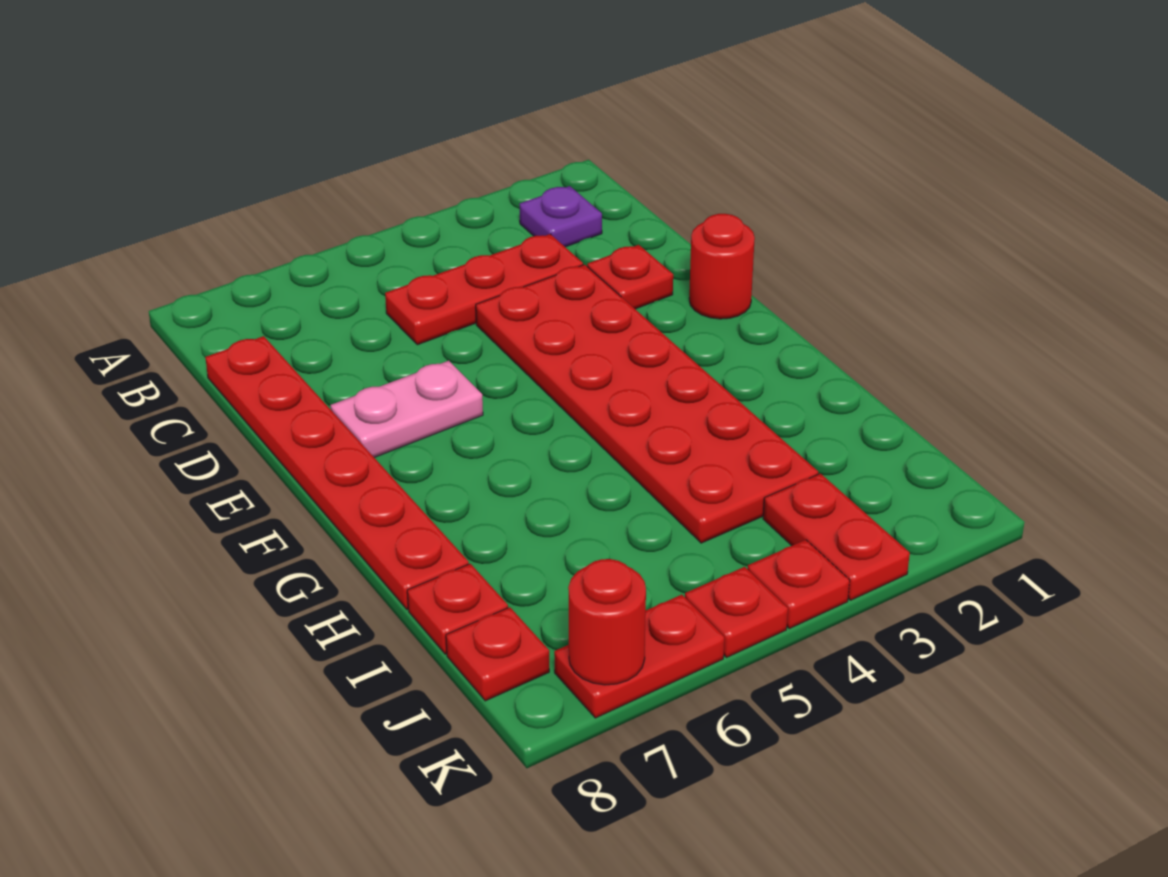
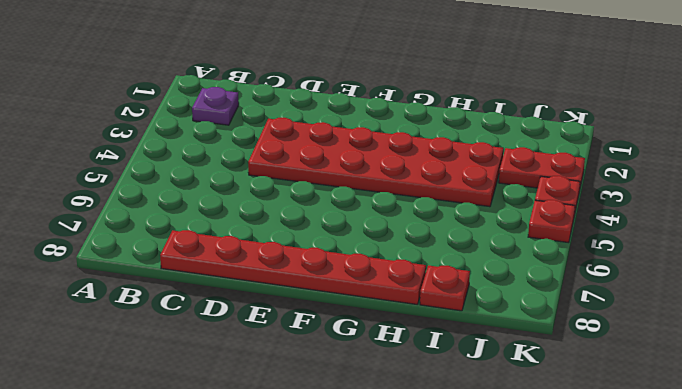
none -> red plate C3:C5 level 1
none -> red plate D2 level 1
none -> red round brick E1 level 1

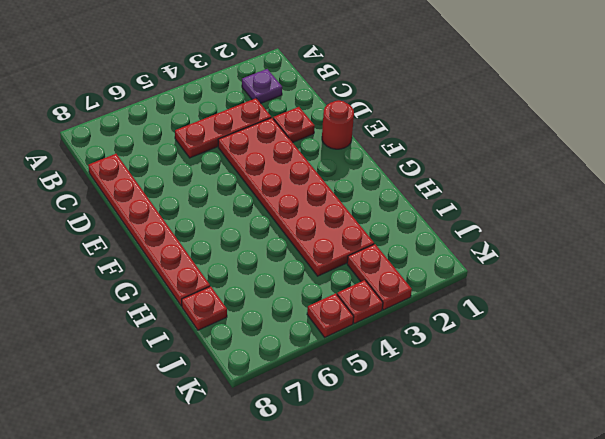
none -> pink plate E6:E7 level 1
none -> red plate J8 level 1
none -> red plate K6:K7 level 1

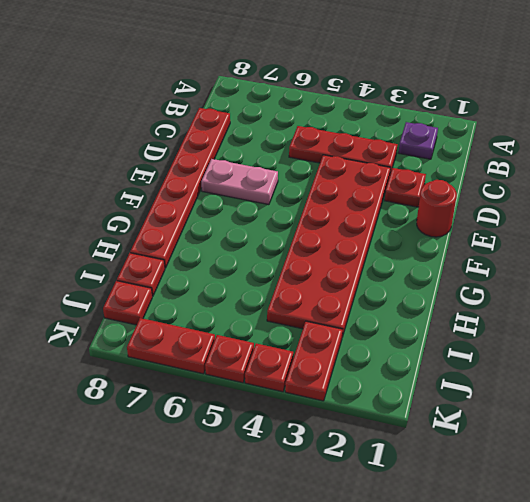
none -> red round brick K7 level 2

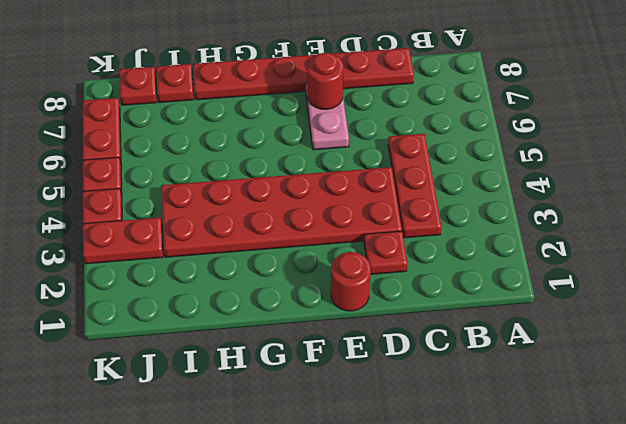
red round brick E7 level 2 -> red round brick K7 level 2
none -> purple plate B2 level 1

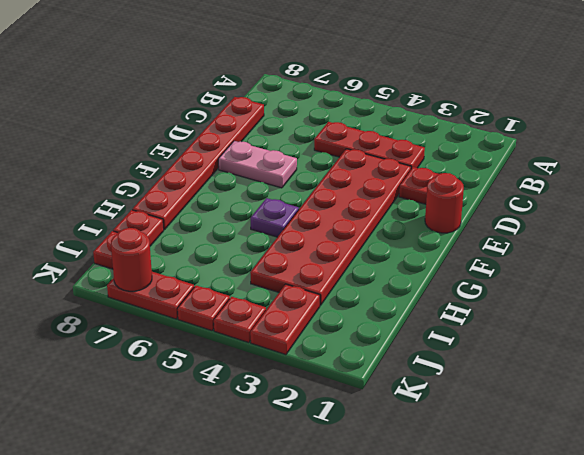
purple plate G5 level 1 -> purple plate B2 level 1

